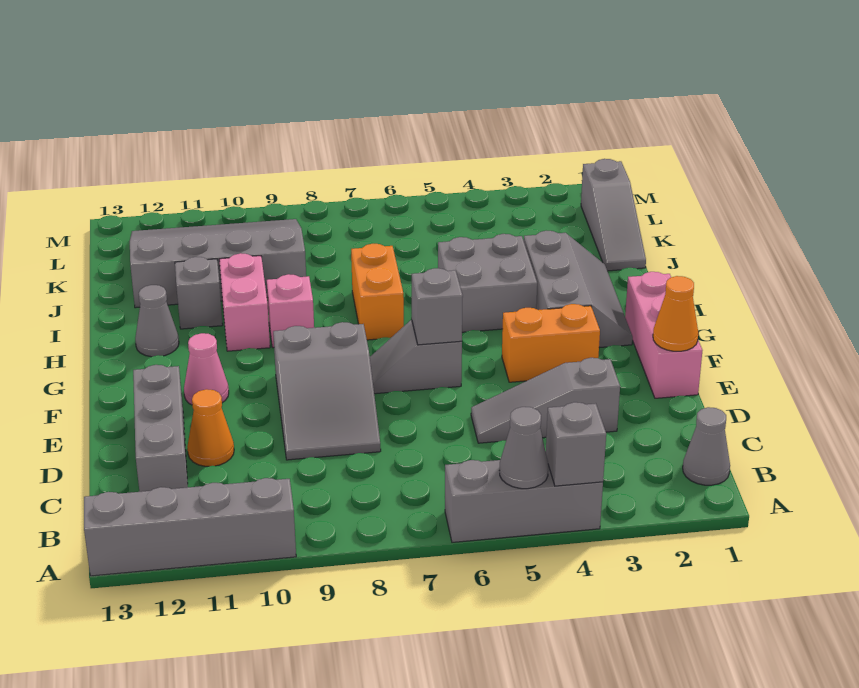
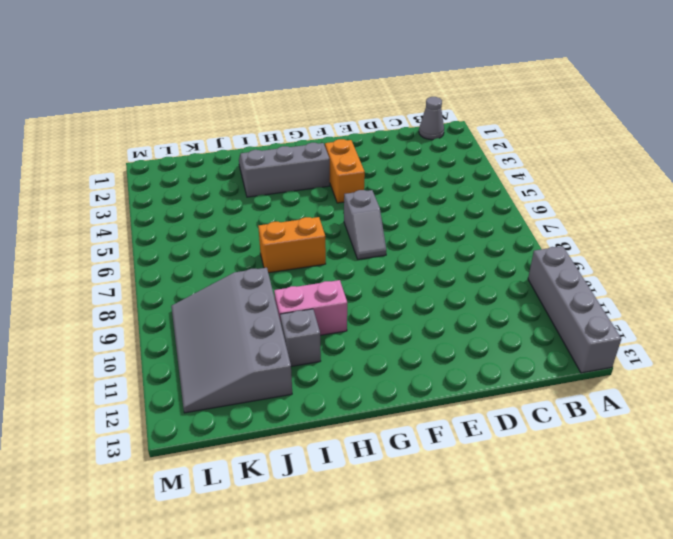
none -> grey brick A4:A6 level 1
none -> grey brick C12:E12 level 1
none -> grey slope D3:D5 level 1 top 3

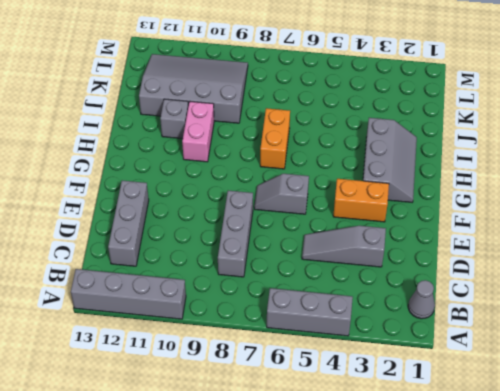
grey brick C8:E8 level 1 -> grey slope D8:F9 level 1 top F
none -> orange cone D11 level 1
none -> pink brick E1:G1 level 1
none -> pink cone F11 level 1

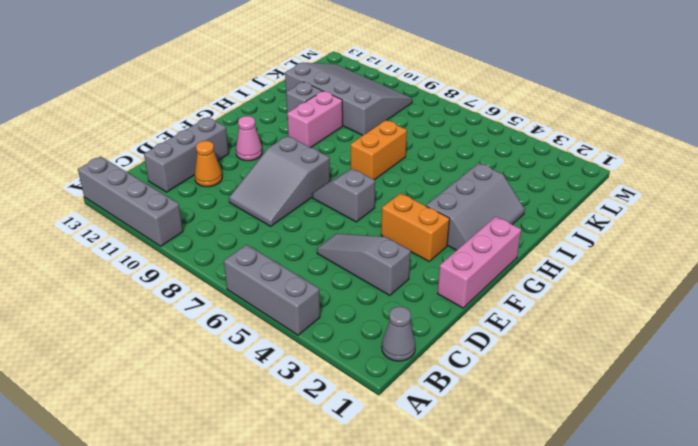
none -> grey brick H4:I5 level 1
none -> pink brick H9 level 1
none -> grey cone H12 level 1

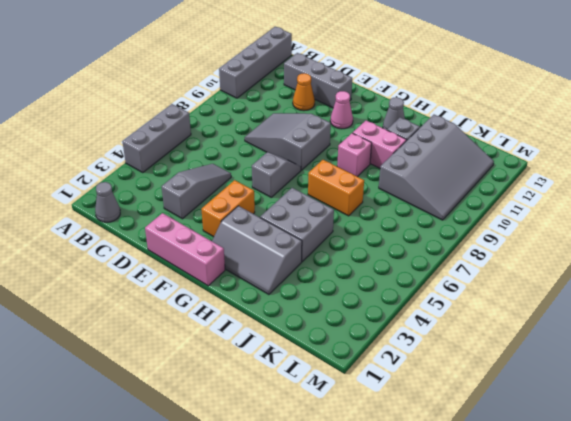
none -> grey slope J1:L1 level 1 top L
none -> grey brick A4 level 2
none -> grey cone A5 level 2

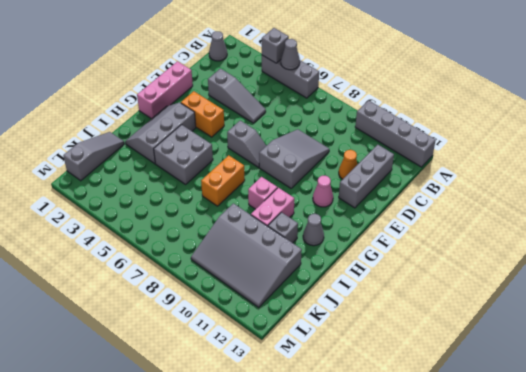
none -> orange cone E1 level 2
none -> grey brick F6 level 2

